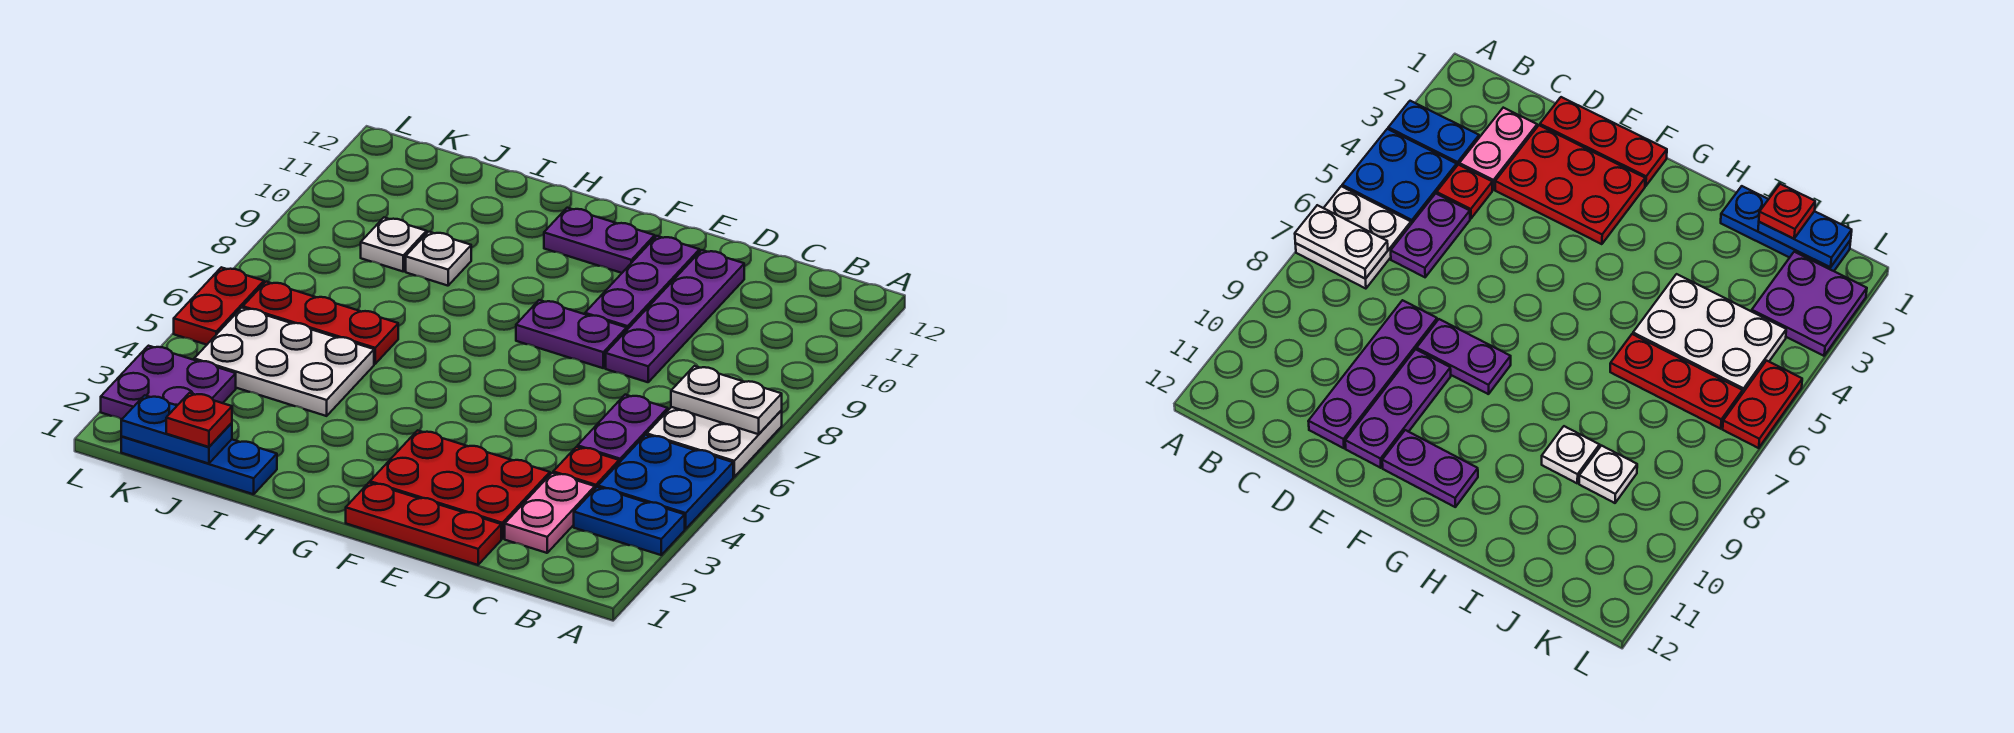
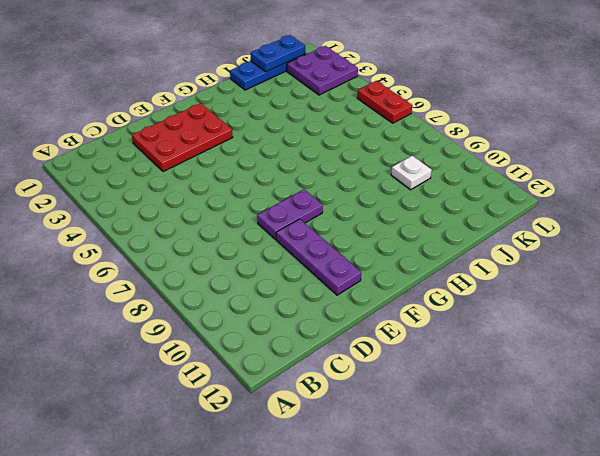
none -> blue plate A3:B3 level 1
none -> blue plate A4:B5 level 1
none -> white plate A6:B7 level 1

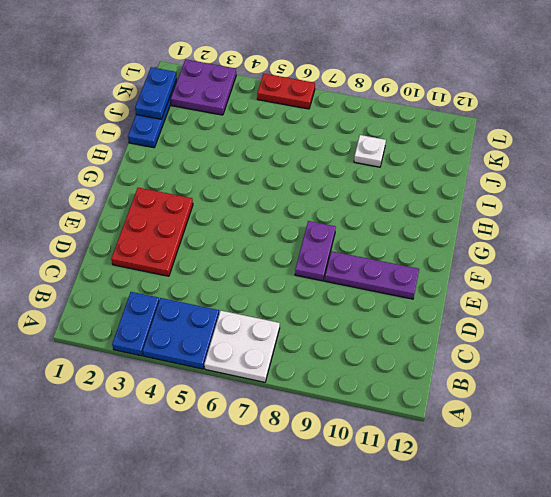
none -> pink plate C2:C3 level 1
none -> red plate C4 level 1
none -> purple plate C5:C6 level 1

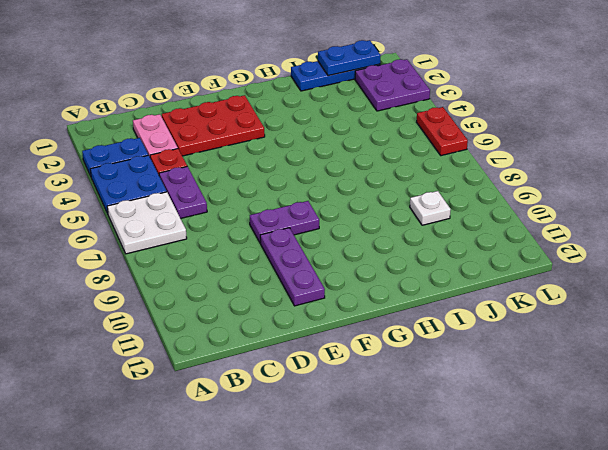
none -> red plate D1:F1 level 1
none -> purple plate D8:D11 level 1
none -> purple plate F11:G11 level 1

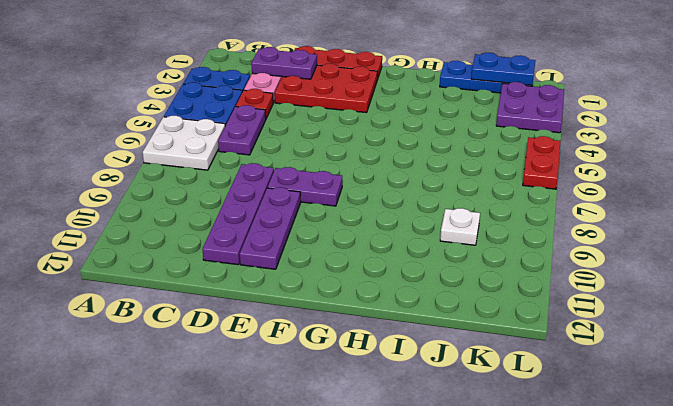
purple plate C2:D2 level 2 -> purple plate F11:G11 level 1
none -> white plate I4:K5 level 1
none -> red plate I6:K6 level 1
none -> white plate I9 level 1

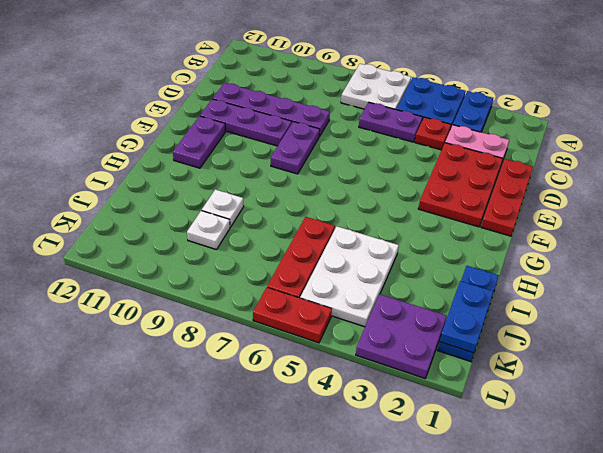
none -> white plate A7:B7 level 2
none -> red plate J1 level 3

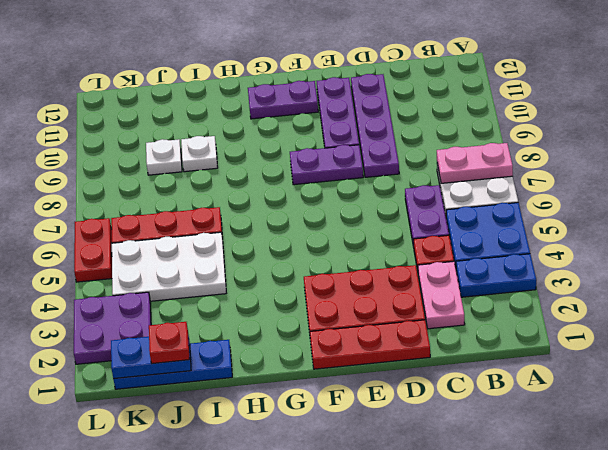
pink plate A7:B7 level 2 -> white plate A7:B7 level 2

